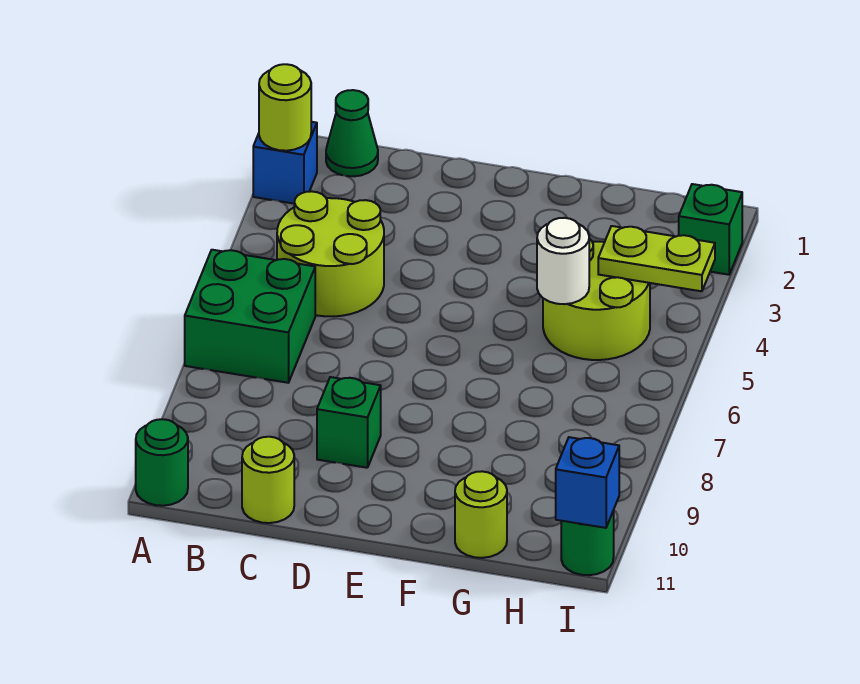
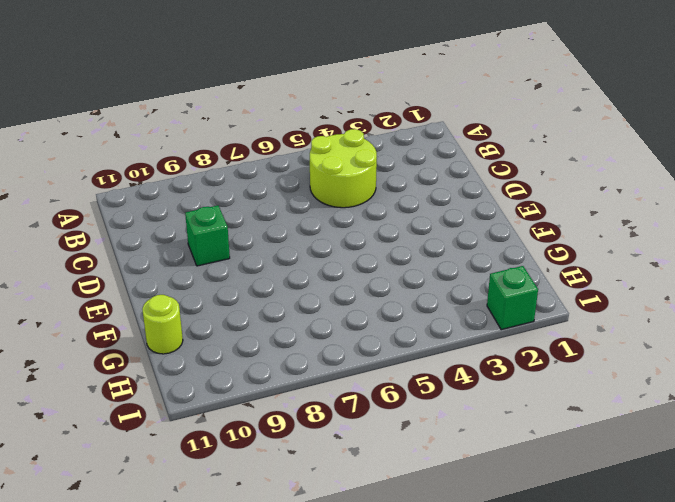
none -> blue brick A2 level 1
none -> green brick A6:B7 level 1
none -> green round brick A11 level 1

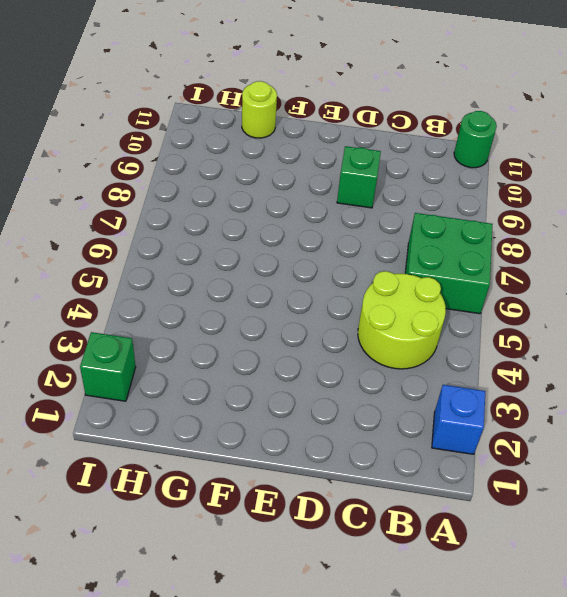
none -> green cone B1 level 1
none -> lime round brick C11 level 1
none -> lime round brick G4:H5 level 1

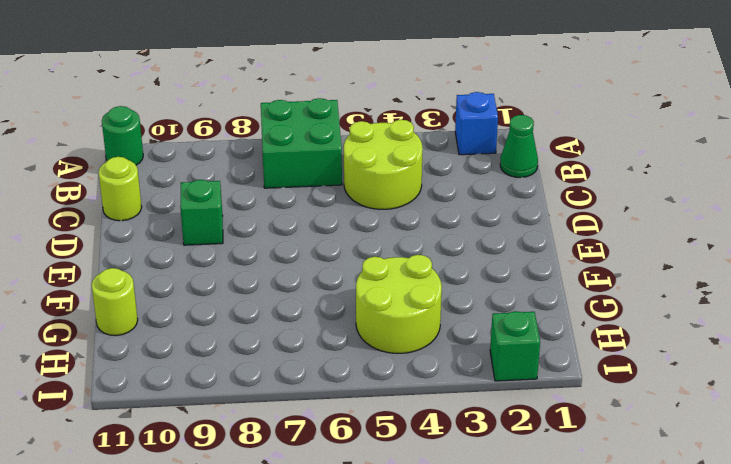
none -> green round brick I11 level 1
none -> lime round brick A2 level 2
none -> white round brick G5 level 2

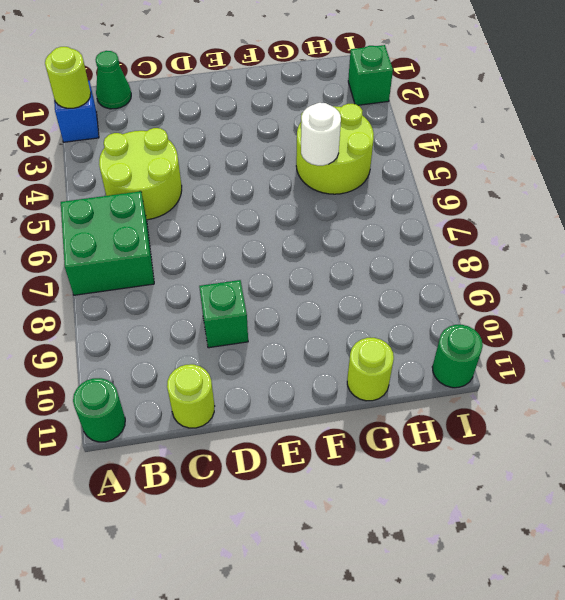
none -> lime plate H4:I4 level 2
none -> blue brick I11 level 2

